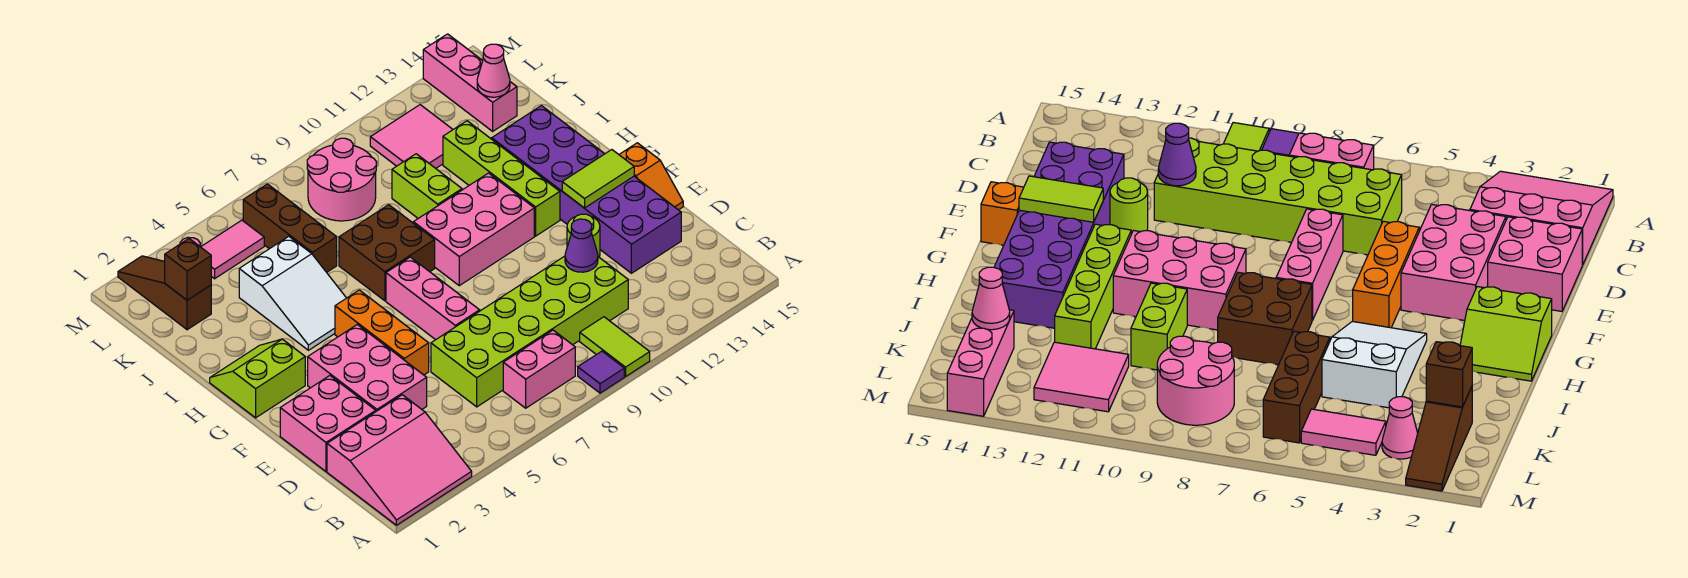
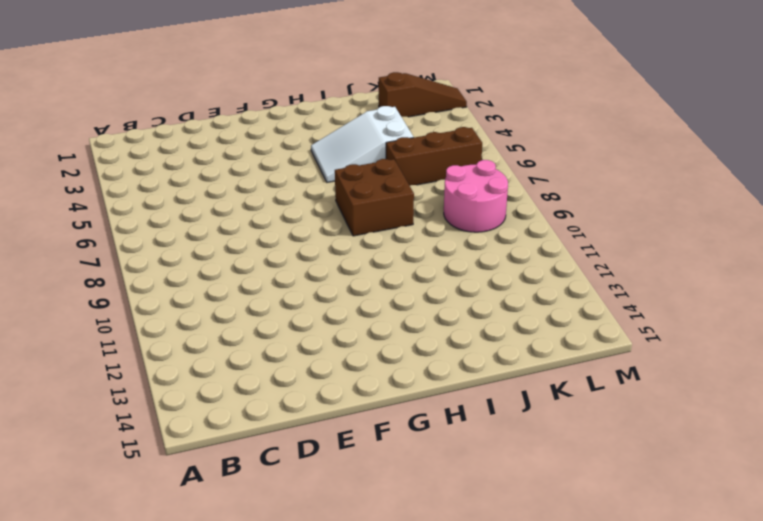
none -> pink slope A1:C3 level 1 top C
none -> purple tile A9 level 1
none -> lime tile A10:B10 level 1

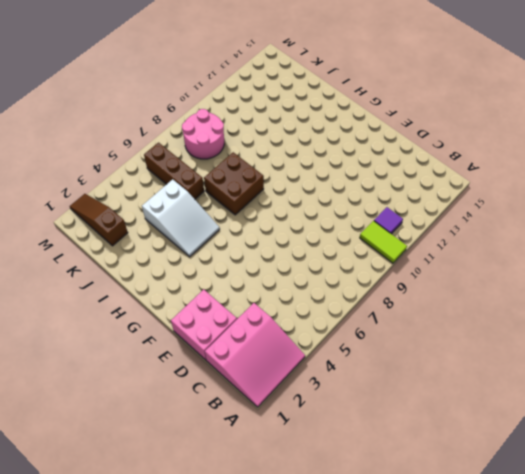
purple tile B11 level 1 -> purple tile A9 level 1
none -> pink brick B7:B8 level 1
none -> lime brick C6:D11 level 1
none -> pink brick D3:F4 level 1

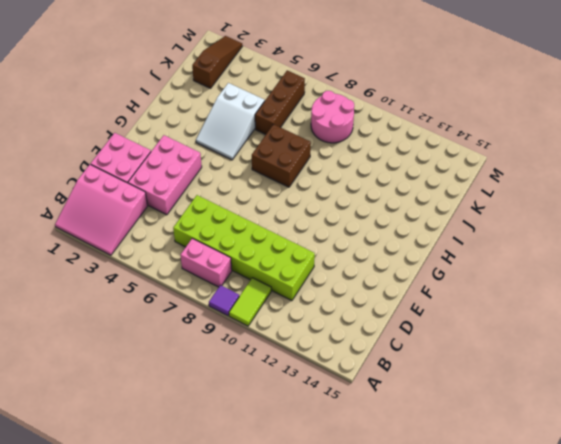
none -> purple brick D13:I14 level 1
none -> orange brick E5:G5 level 1
none -> pink brick E7:G7 level 1

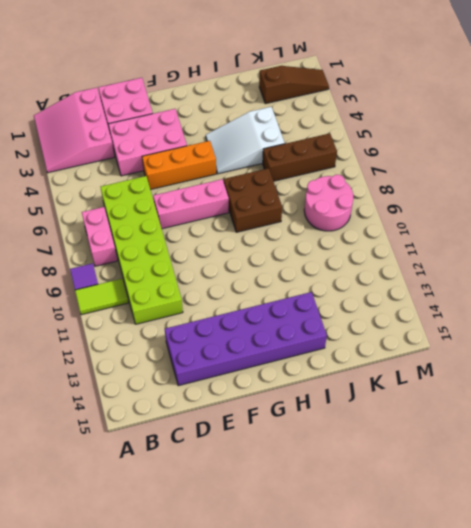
none -> lime round brick E12 level 1
none -> orange slope E15:F15 level 1 top F
none -> lime slope G1:H2 level 1 top G

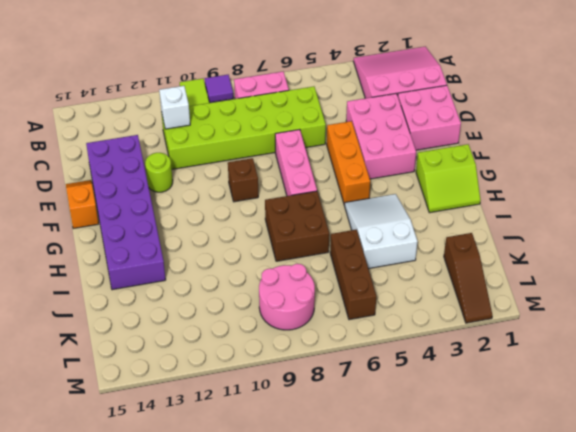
white brick C11 level 2 -> none
brown brick F9 level 1 -> brown brick K2 level 2
none -> pink brick G9:H11 level 1
none -> lime brick G12:J12 level 1
none -> lime brick I10:J10 level 1

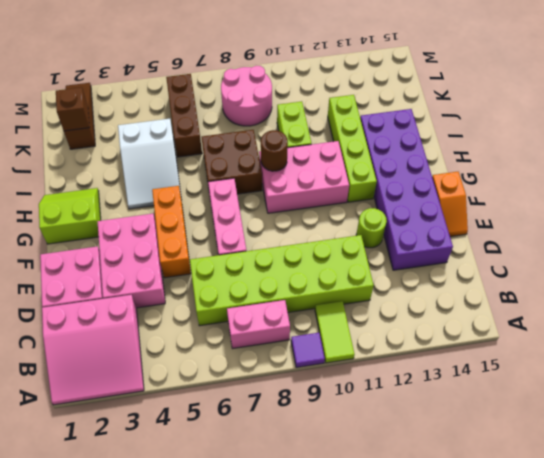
brown round brick H9 level 2 -> none
none -> pink tile K11:L12 level 1
none -> pink brick K14:M14 level 1
none -> pink cone L3 level 1

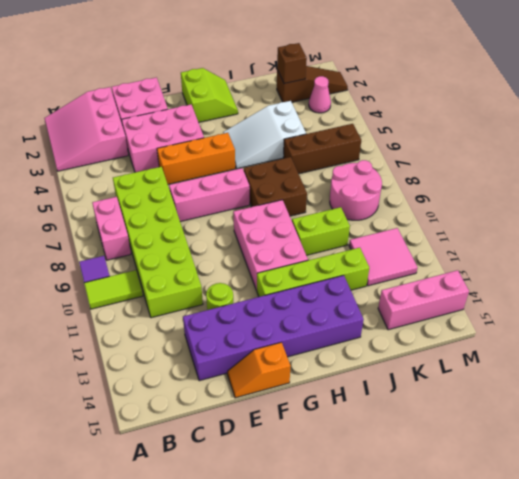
none -> pink tile L4:L5 level 1
none -> purple cone D11 level 2
none -> lime tile F13:F14 level 2

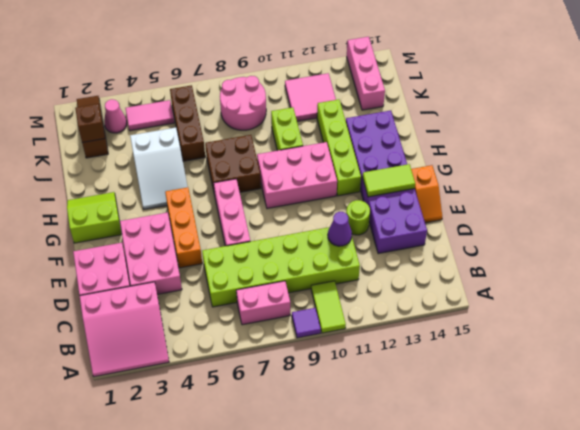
none -> pink cone K14 level 2

